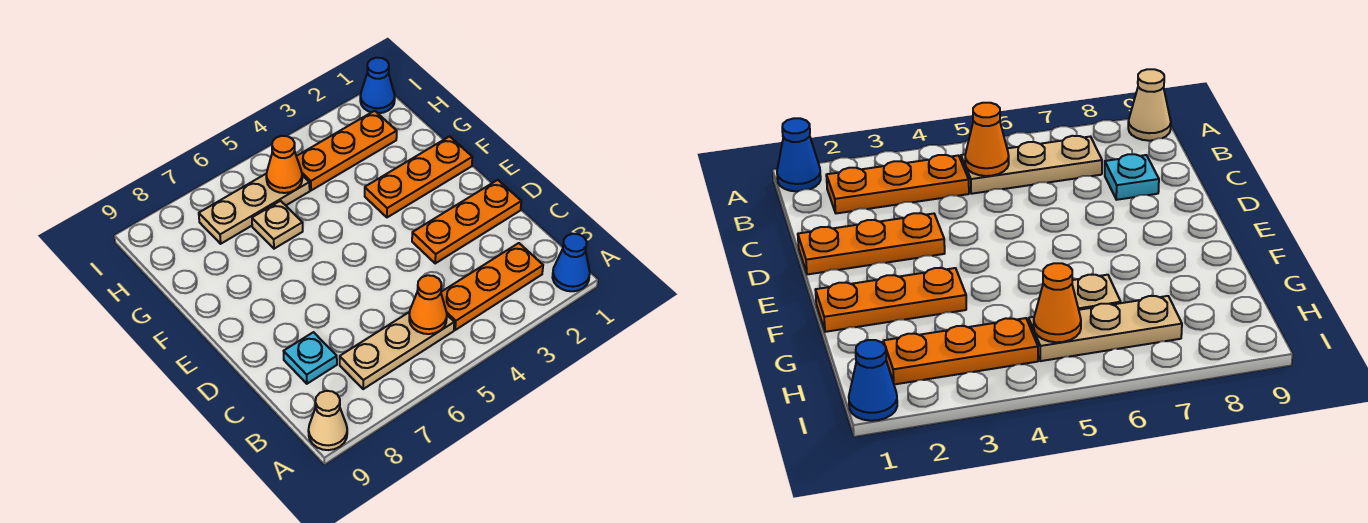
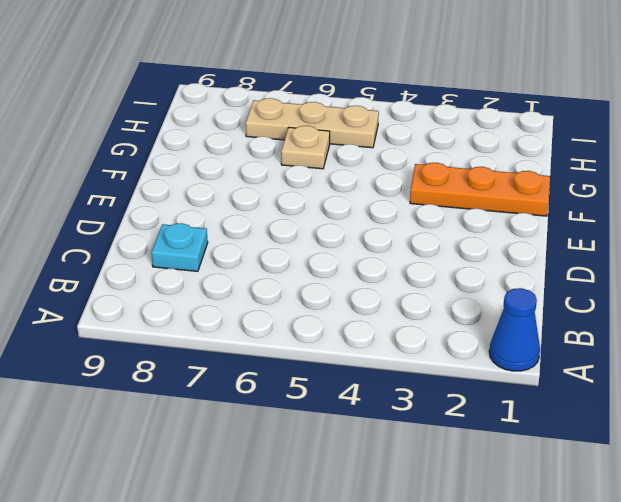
none -> tan cone A9 level 1
none -> orange plate B2:B4 level 1
none -> tan plate B5:B7 level 1

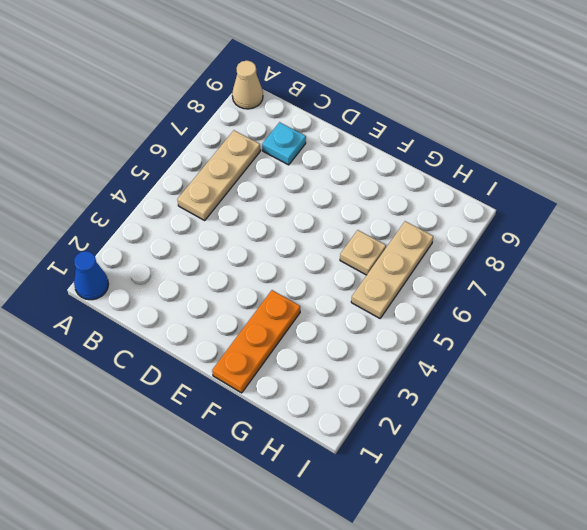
none -> orange plate B2:B4 level 1
none -> orange plate D1:D3 level 1
none -> orange plate H2:H4 level 1

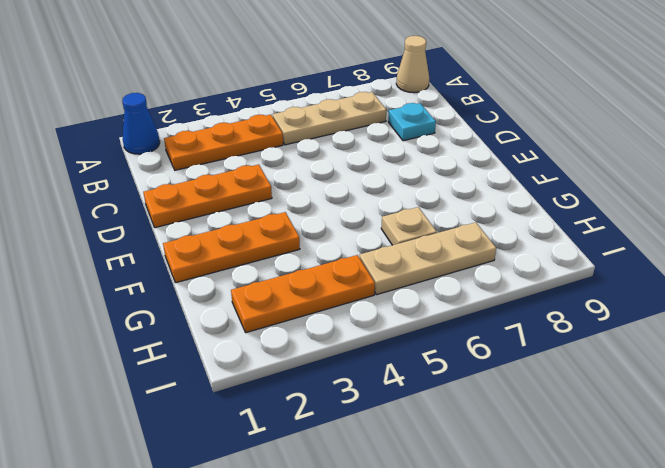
none -> blue cone I1 level 1
none -> orange cone B5 level 2
none -> orange cone H5 level 2

